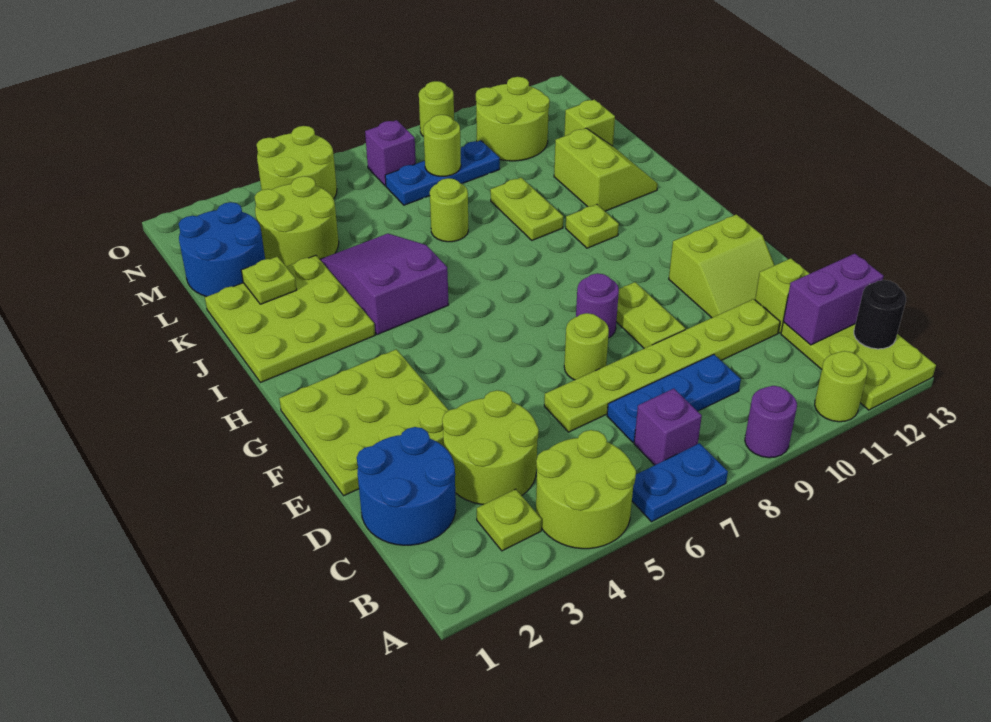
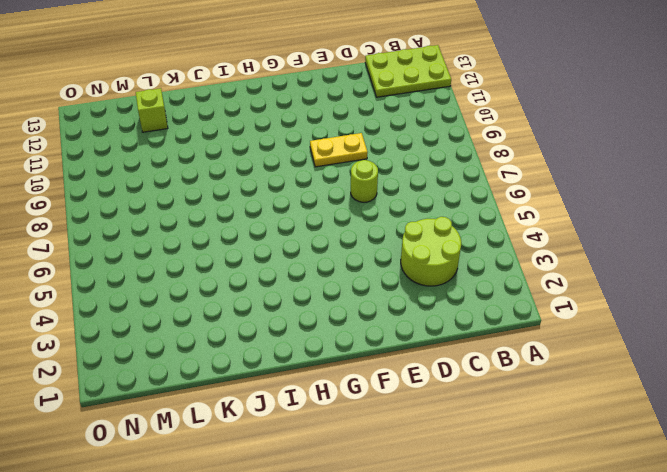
yellow plate E9:F9 level 1 -> lime plate E9:F9 level 1
none -> lime round brick A4:B5 level 1
none -> blue plate A6:A7 level 1
none -> purple round brick A9 level 1
none -> lime round brick A11 level 1

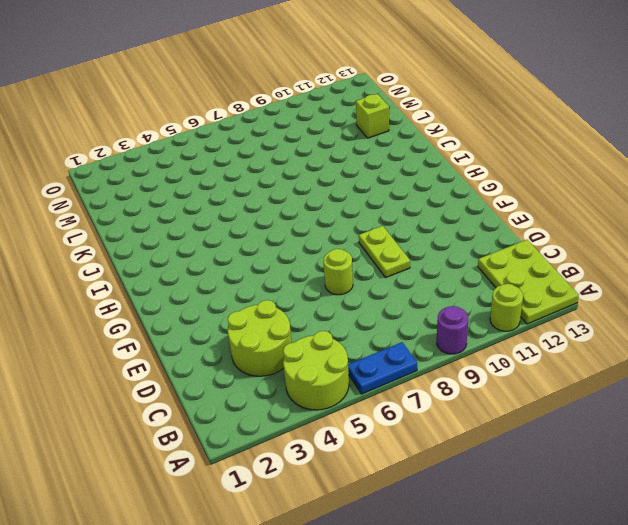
none -> lime plate B3 level 1
none -> purple brick B7 level 1
none -> blue round brick C1:D2 level 1
none -> blue plate C7:C9 level 1

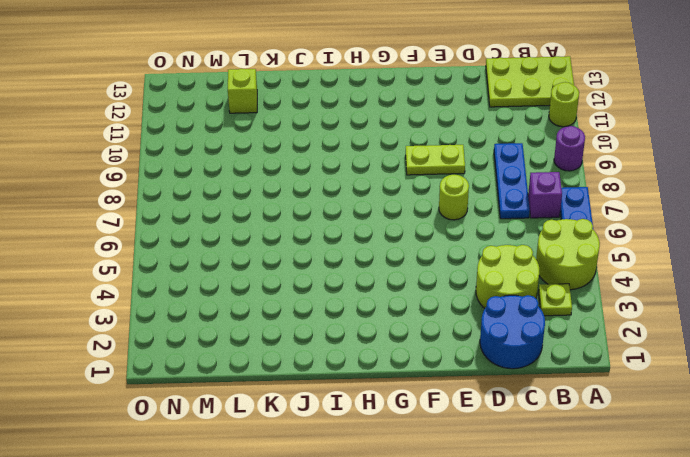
none -> lime plate D6:D11 level 1
none -> lime brick D12 level 1
none -> lime plate E1:G3 level 1
none -> lime slope E11:F12 level 1 top F

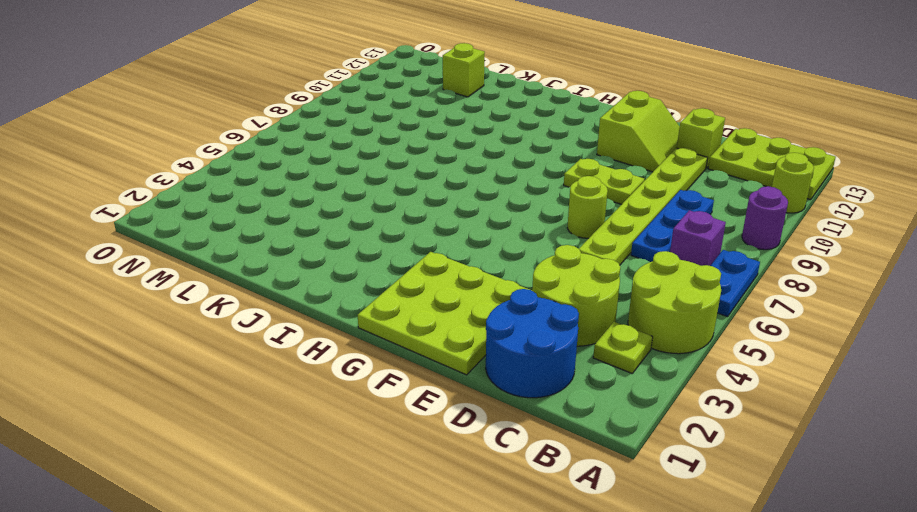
none -> purple round brick F8 level 1
none -> lime plate I1:K3 level 1
none -> purple slope I4:K5 level 1 top I
none -> lime plate I10 level 1

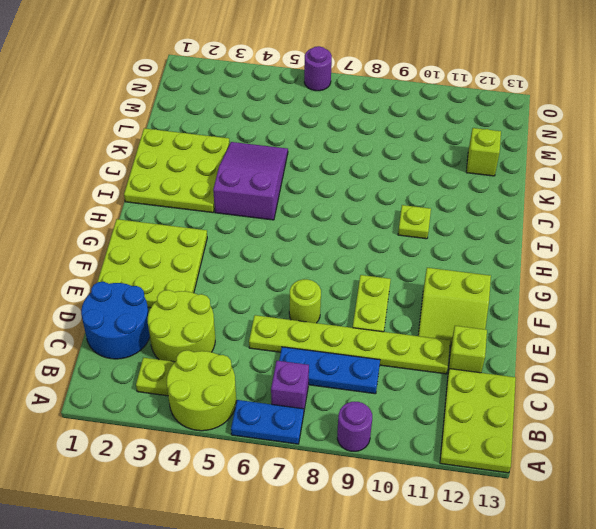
purple round brick O6 level 1 -> purple round brick F8 level 1
none -> lime round brick A11 level 1
none -> lime plate J9:K9 level 1
none -> lime slope J11:K12 level 1 top 11
none -> lime round brick K7 level 1

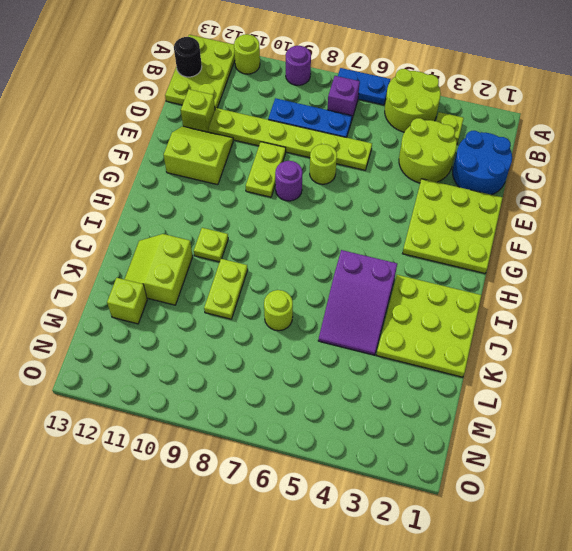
none -> blue round brick L1:M2 level 1
none -> lime round brick L3:M4 level 1
none -> blue plate M7:M9 level 1
none -> lime round brick M10:N11 level 1

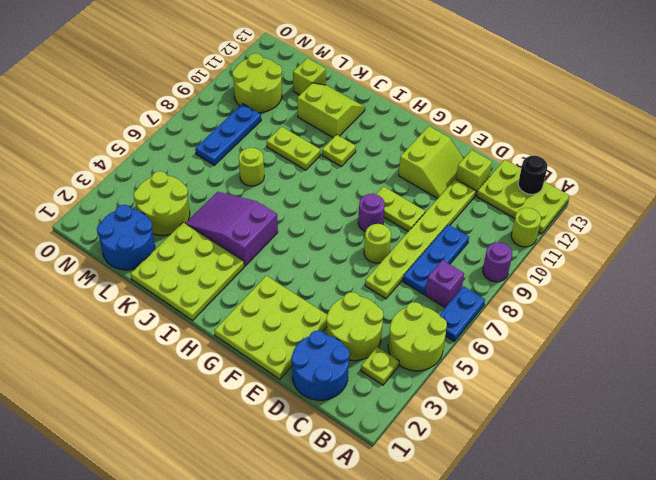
none -> lime round brick N4:O5 level 1
none -> purple brick N7 level 1
none -> lime round brick O9 level 1
none -> purple brick C12:C13 level 2

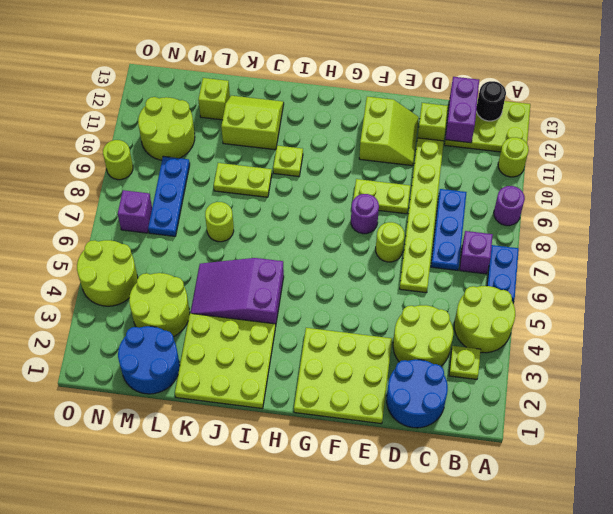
none -> lime plate K2 level 2
none -> lime round brick M8 level 2

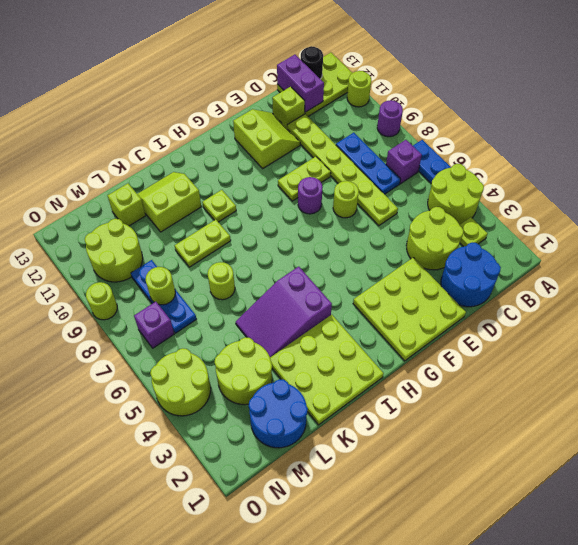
none -> lime plate K2 level 2

